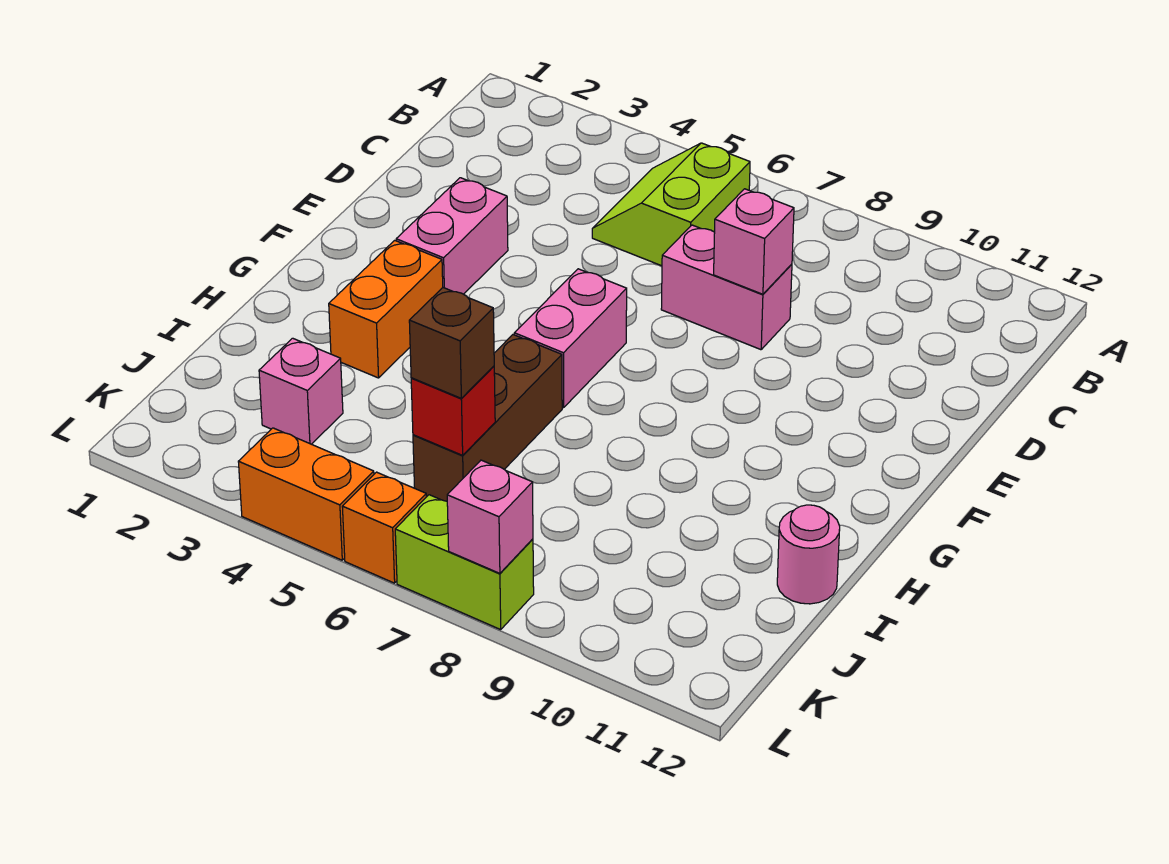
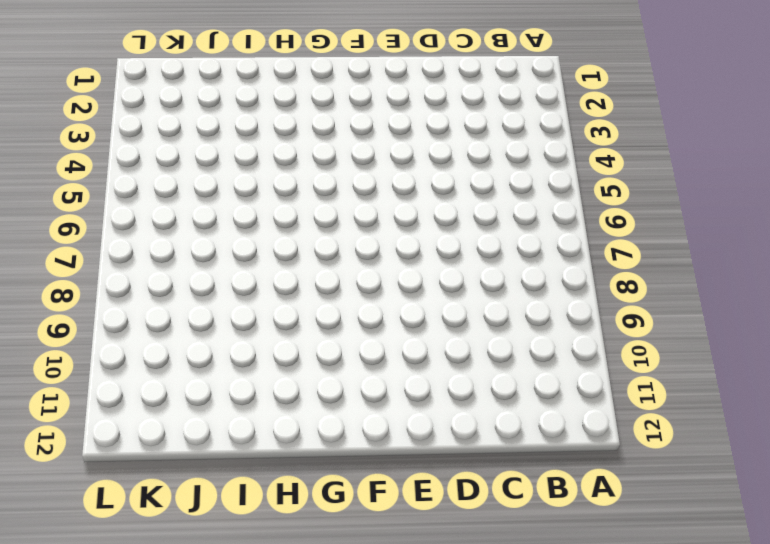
none -> lime slope B5:C6 level 1 top 6
none -> pink brick D7:D8 level 1
none -> pink brick E3:F3 level 1

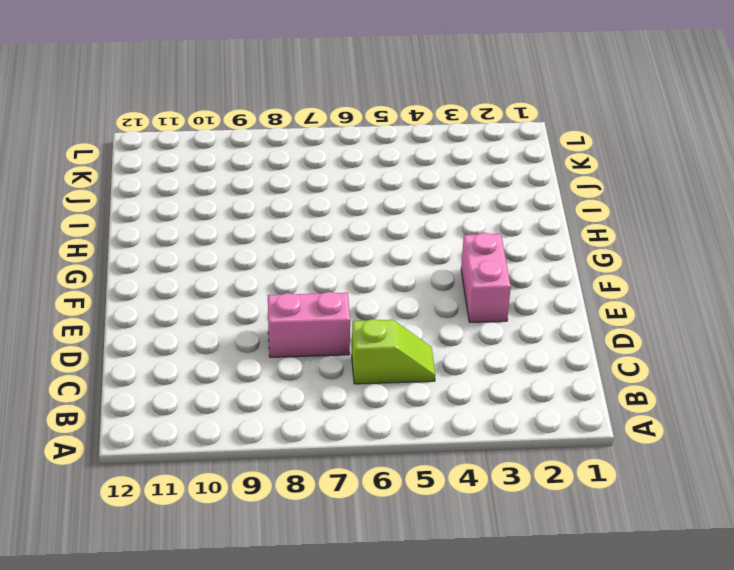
lime slope C5:C6 level 1 top 6 -> lime slope B5:C6 level 1 top 6
none -> pink brick F6:G6 level 1
none -> orange brick G3:H3 level 1
none -> brown brick H6:J6 level 1

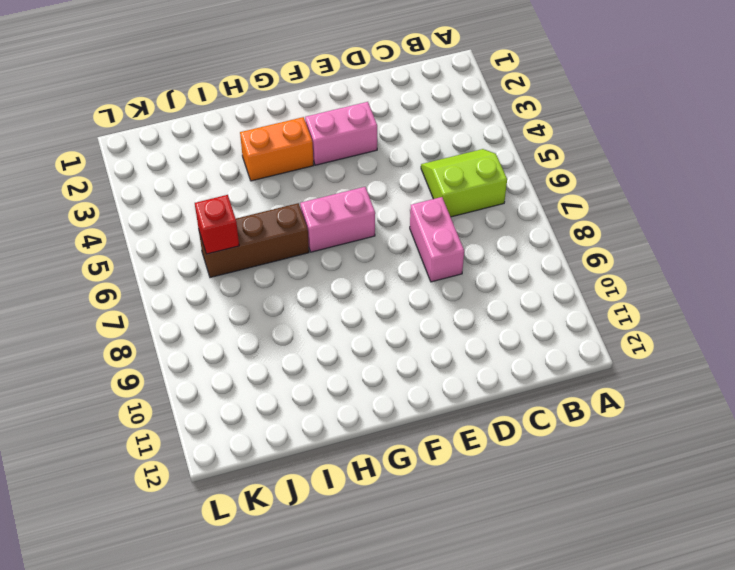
none -> pink round brick I12 level 1
none -> pink brick J3 level 1
none -> orange brick L4:L5 level 1

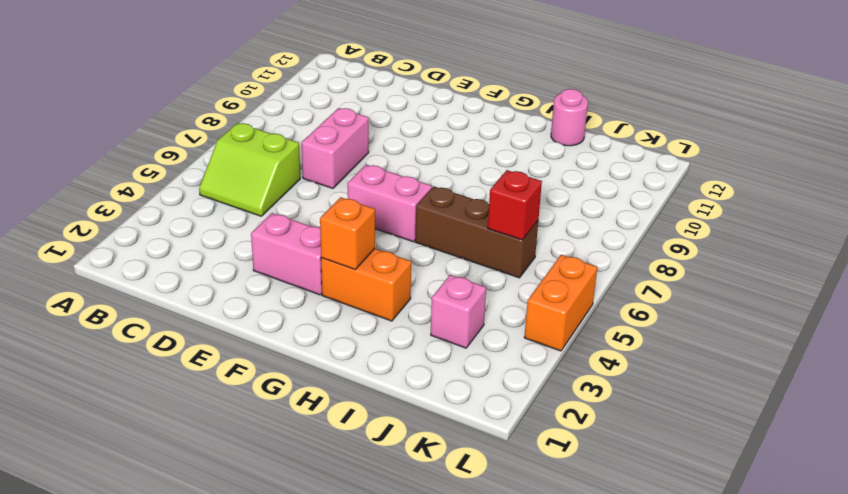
orange brick G3 level 2 -> orange brick L6 level 1
none -> lime brick L7:L8 level 1
none -> pink brick D8 level 2
none -> pink brick L8 level 2

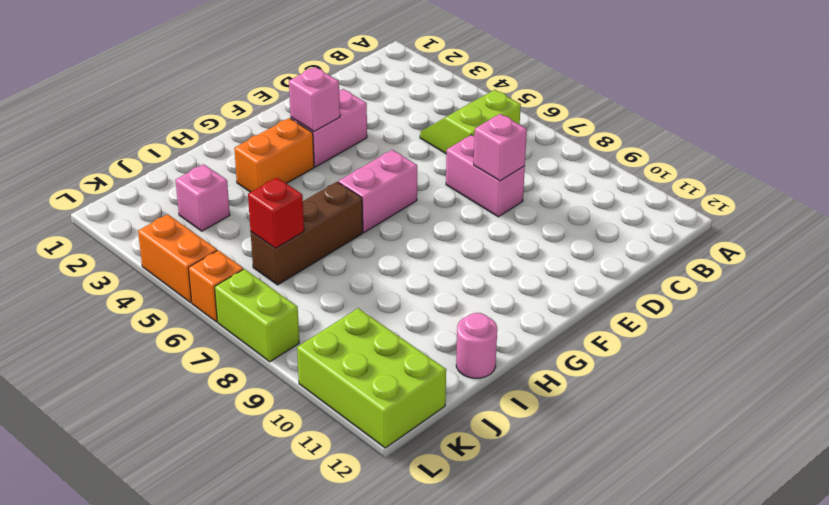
pink brick F3 level 2 -> pink brick L8 level 2
lime brick K10:L12 level 1 -> none
none -> brown brick J6 level 3

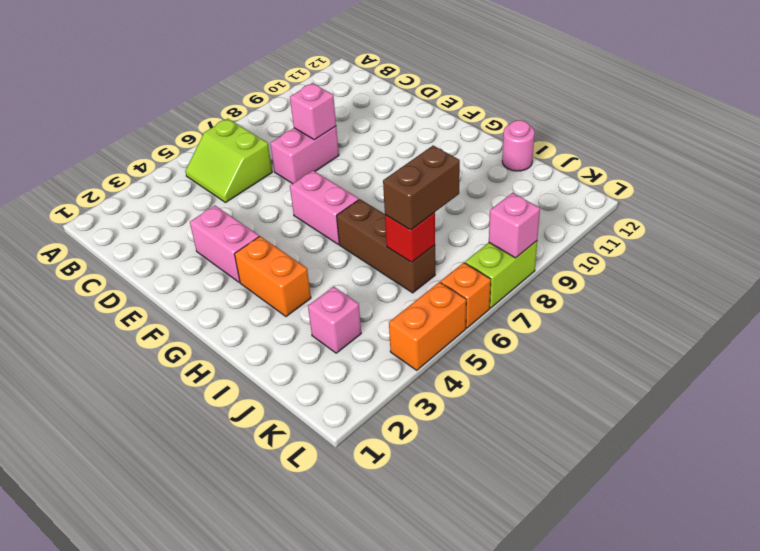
brown brick J6:J7 level 3 -> brown brick J6 level 3

